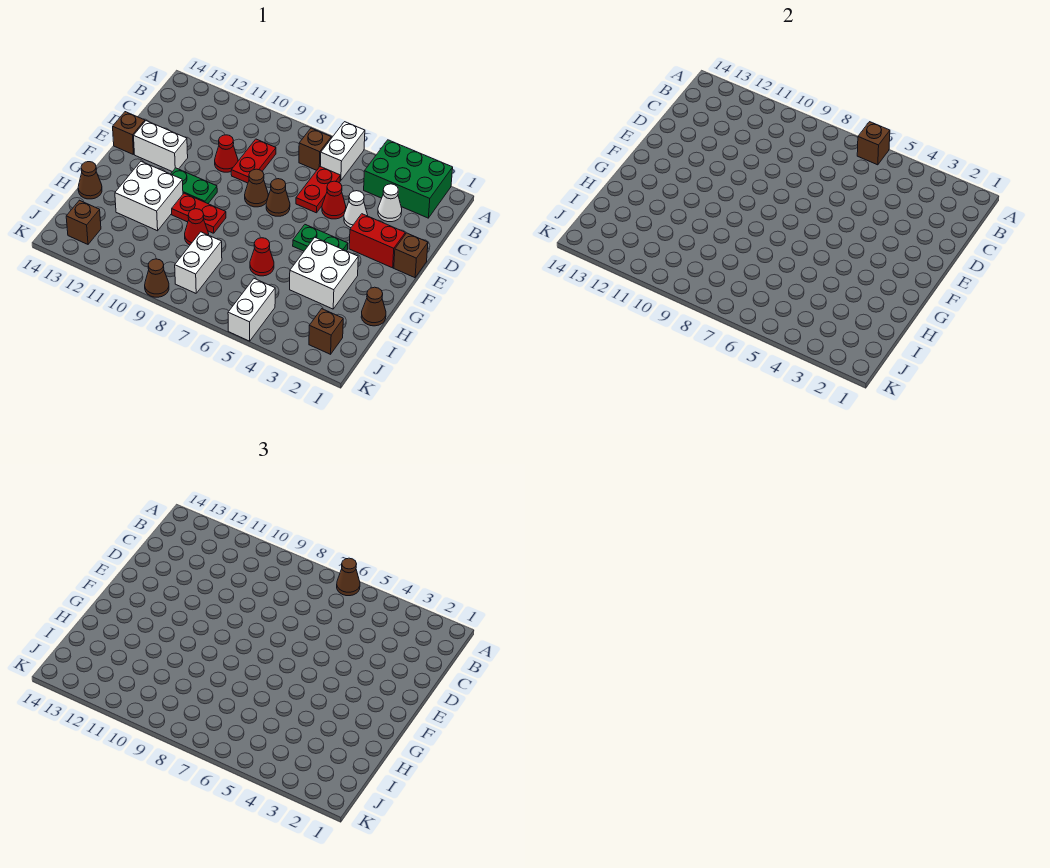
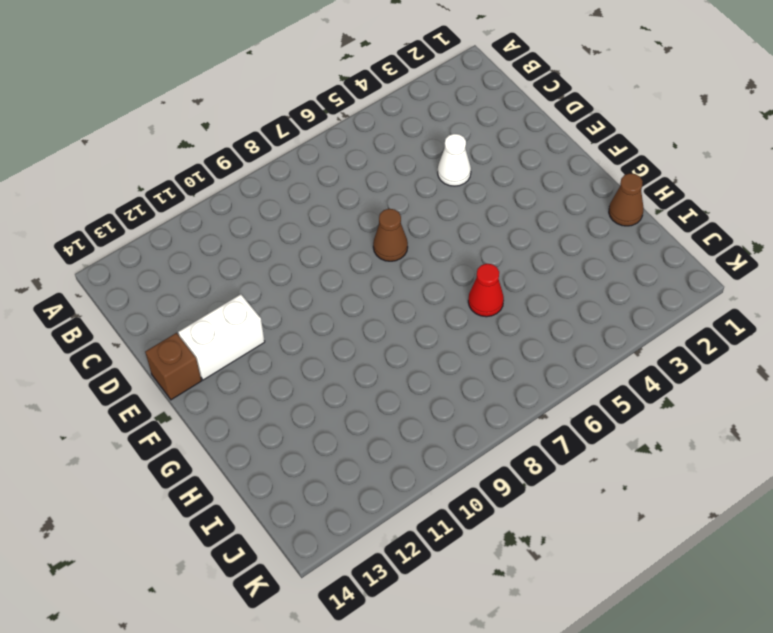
none -> green brick A2:B4 level 1
none -> white brick A6:B6 level 1
none -> brown brick B7 level 1
none -> white cone C3 level 1

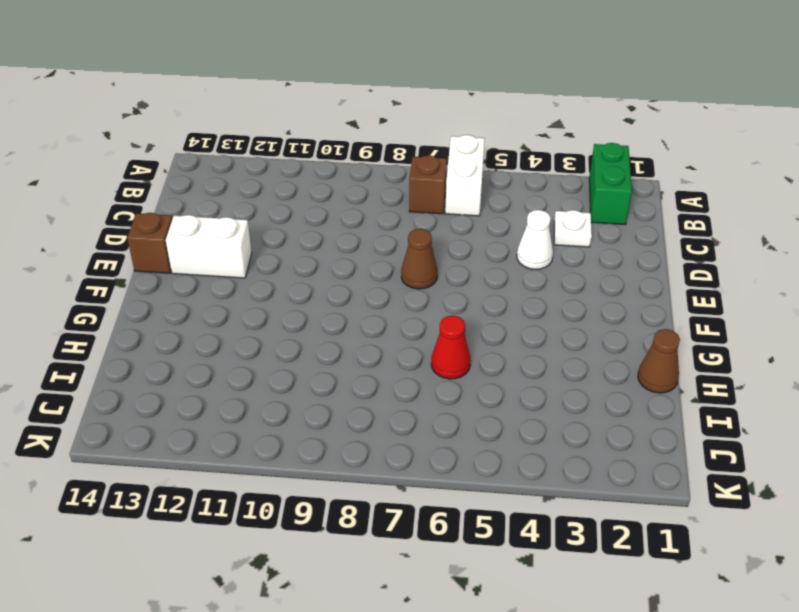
green brick A2:B2 level 1 -> green brick A2:B4 level 1
white plate C3 level 1 -> white cone C3 level 1
none -> red plate C6:D6 level 1
none -> red plate C9:D9 level 1
none -> red cone D5 level 1
none -> red cone D10 level 1

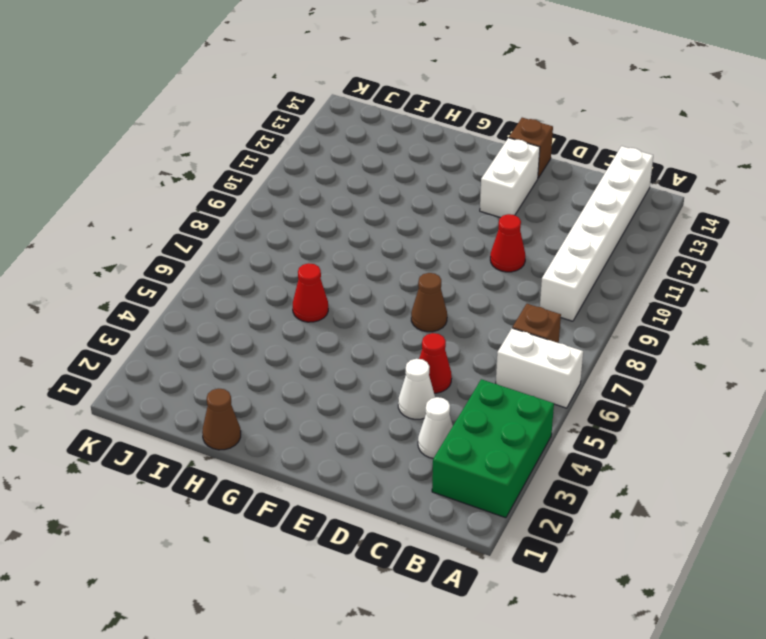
white brick B9:B14 level 1 -> none
none -> red plate C6:D6 level 1
none -> red plate C9:D9 level 1
none -> brown brick E1 level 1
none -> red brick E2:E3 level 1

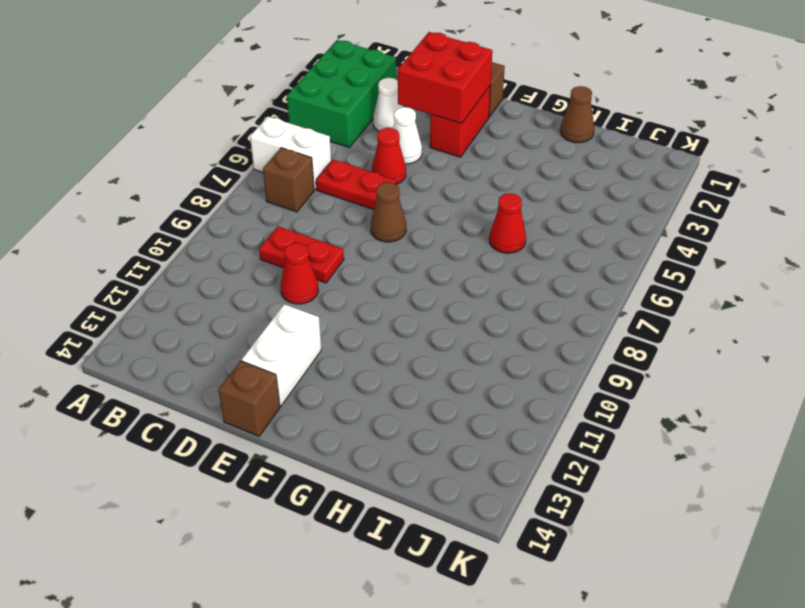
red brick D2:E3 level 2 -> none
none -> brown cone E8 level 1
none -> green plate F4:F5 level 1
none -> green plate F10:F11 level 1
none -> white brick G3:H4 level 1

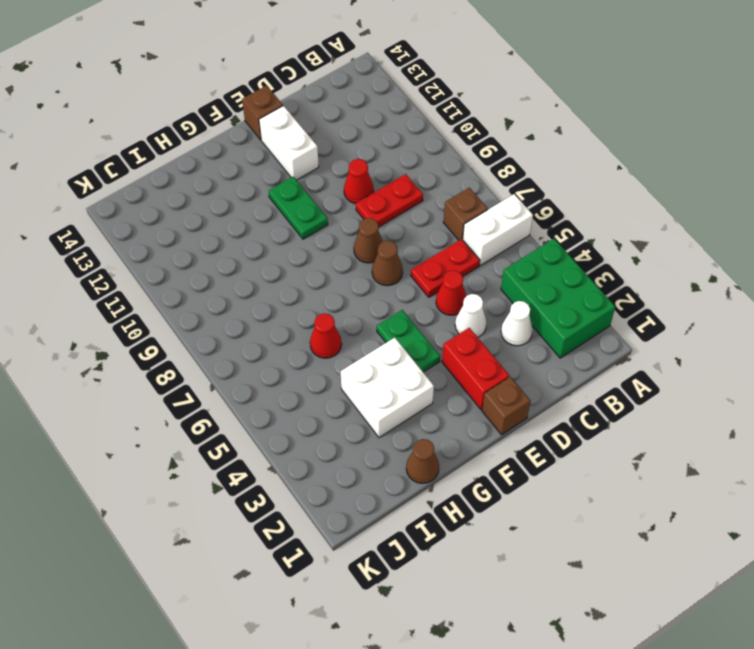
none -> red plate G9:G10 level 1
none -> white brick G11:H12 level 1
none -> red cone H9 level 1
none -> brown cone H14 level 1

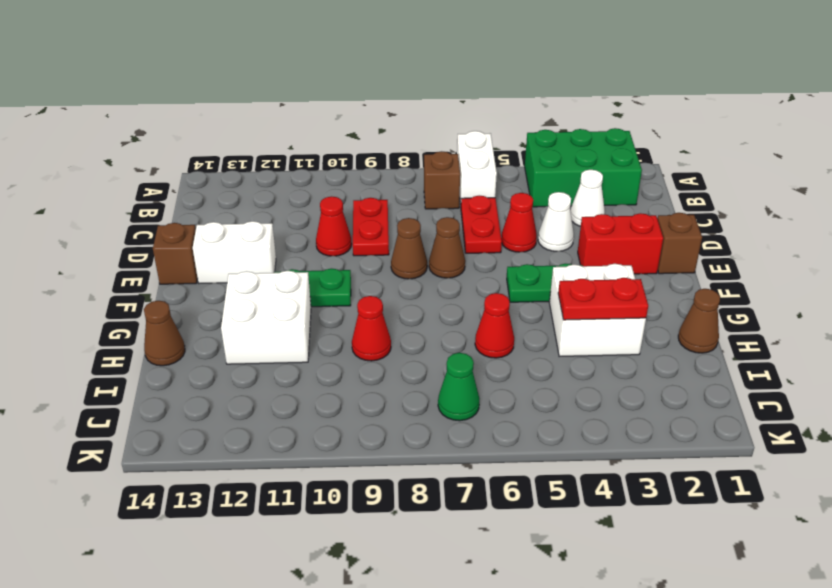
red plate H3:H4 level 2 -> red plate G9:G10 level 1
green cone J7 level 1 -> none
none -> white brick I8:J8 level 1
none -> brown brick J2 level 1
none -> white brick J5:K5 level 1
none -> brown brick J13 level 1

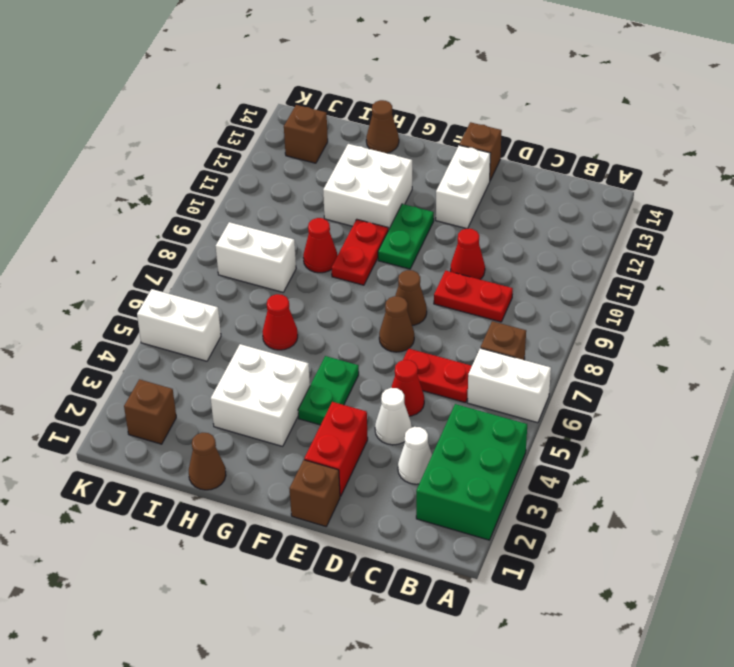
none -> brown cone K9 level 1
none -> brown brick A6 level 2
none -> brown cone A6 level 3

